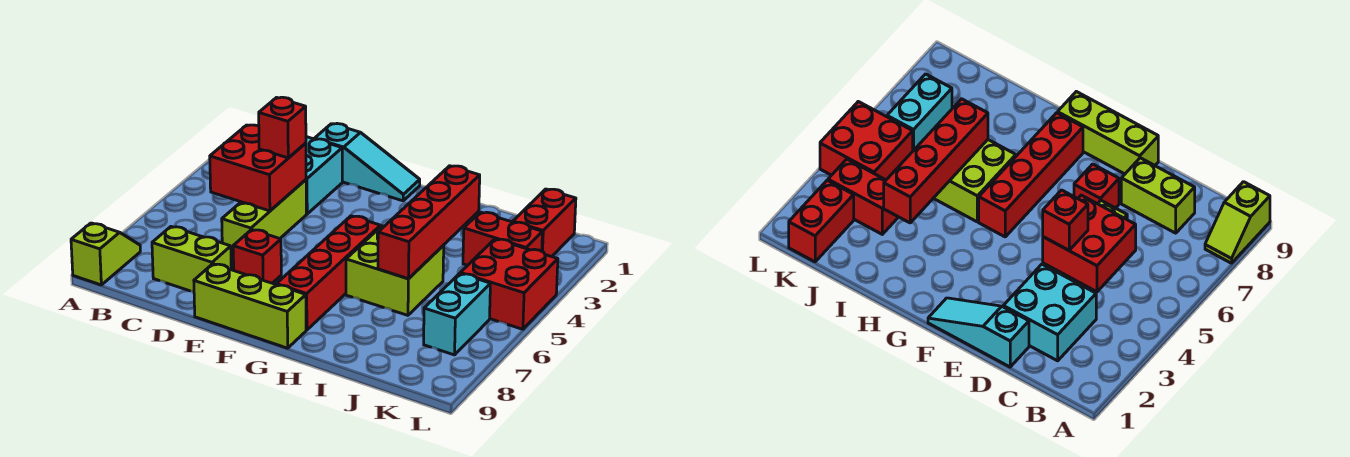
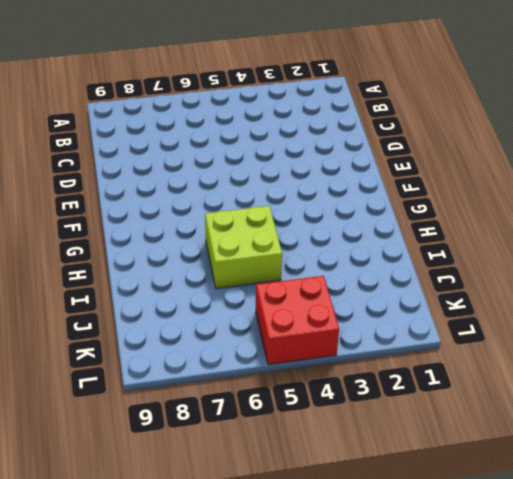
none -> lime slope A8:A9 level 1 top 9
none -> cyan brick C2:D3 level 1
none -> lime brick C8:D8 level 1

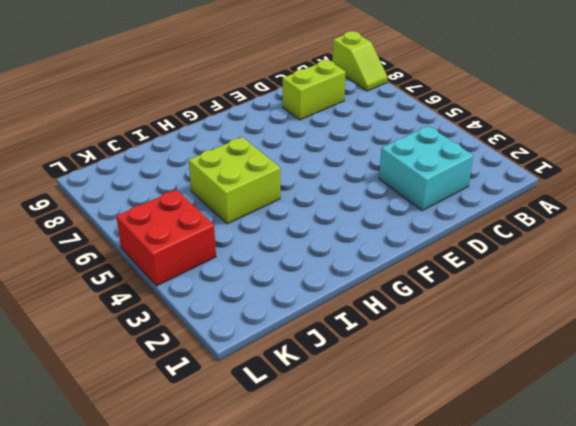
none -> cyan slope D1:F1 level 1 top D
none -> lime brick D4:D6 level 1
none -> red brick E7 level 1

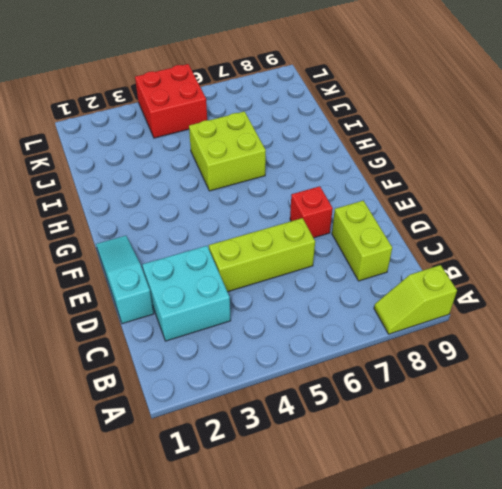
none -> lime brick E9:G9 level 1
none -> red brick G5:G8 level 1
none -> red brick J3:K3 level 1

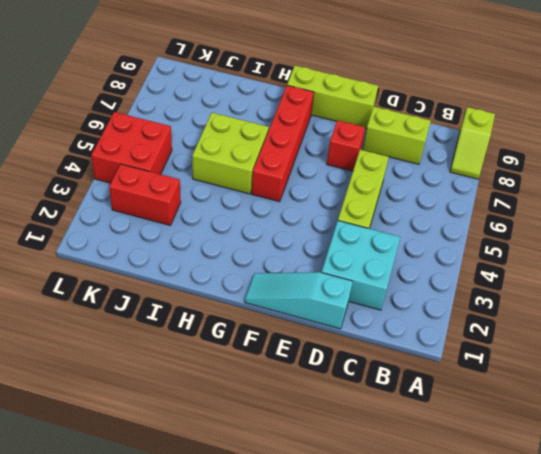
none -> red brick K1:K2 level 1
none -> cyan brick K6:K7 level 1
none -> red brick C4:D5 level 2

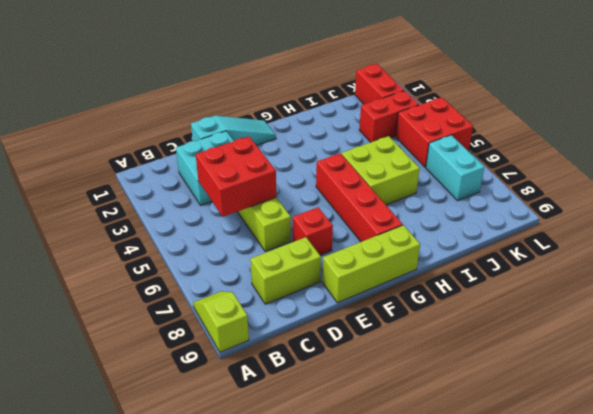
none -> red brick I3:I6 level 2
none -> red brick D4 level 3

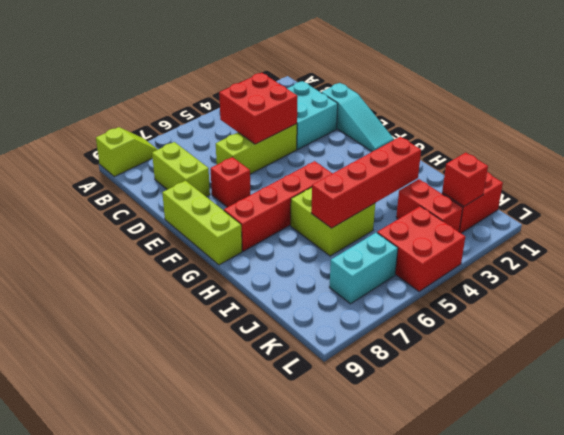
red brick K2 level 2 -> red brick D4 level 3

